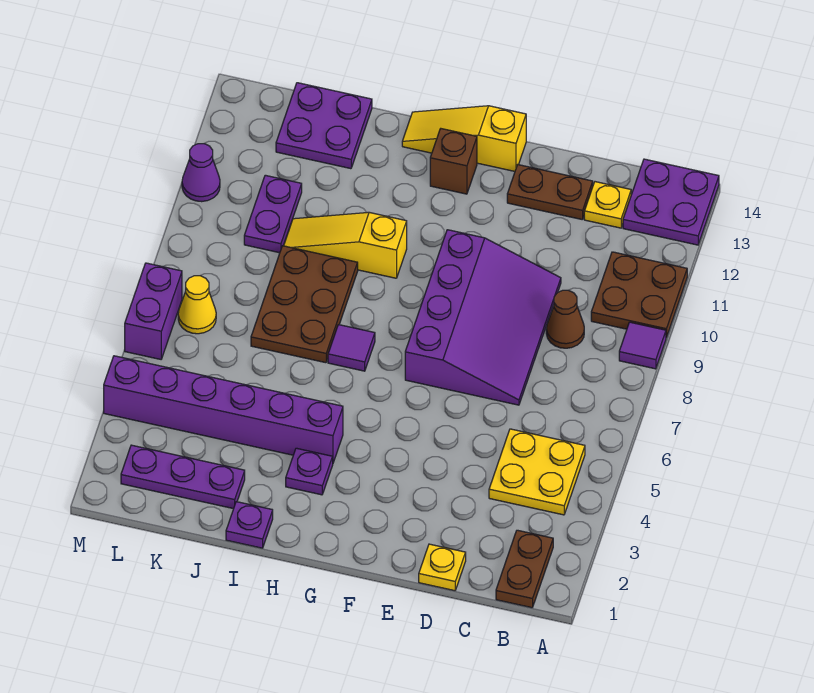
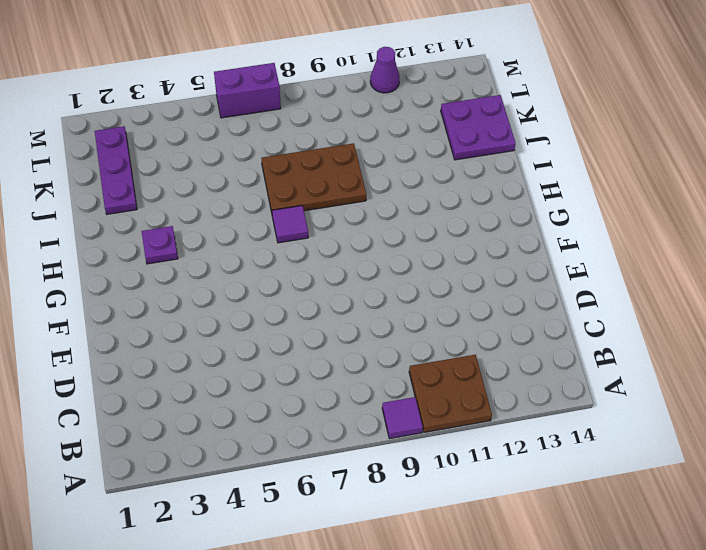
none -> purple plate A13:B14 level 1
none -> brown plate B1:B2 level 1
none -> yellow plate B4:C5 level 1

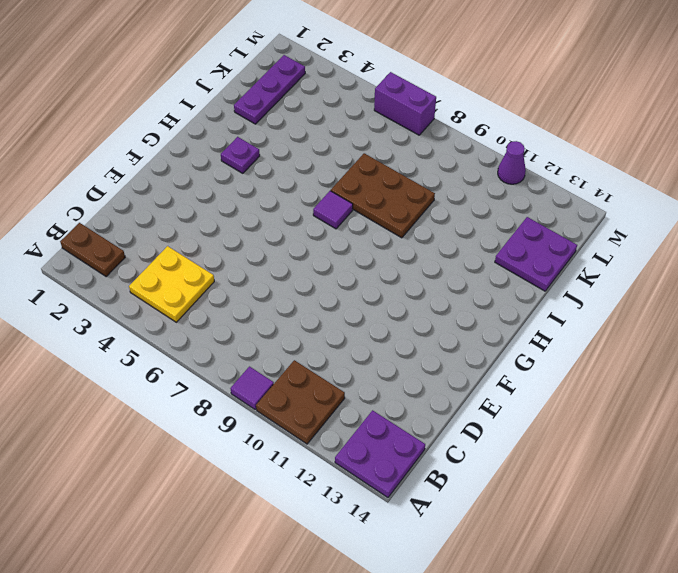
none -> brown cone C9 level 1
none -> yellow plate C13 level 1
none -> yellow plate D1 level 1

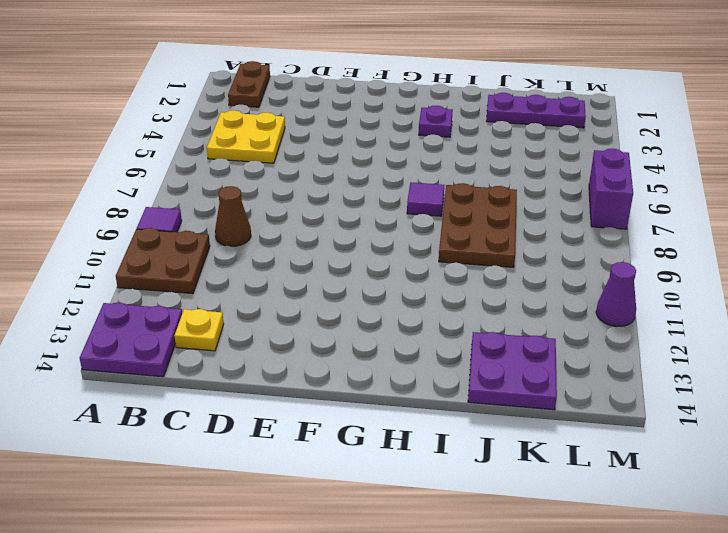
none -> yellow plate D1 level 1
none -> purple slope D7:F10 level 1 top F
none -> brown plate D13:E13 level 1

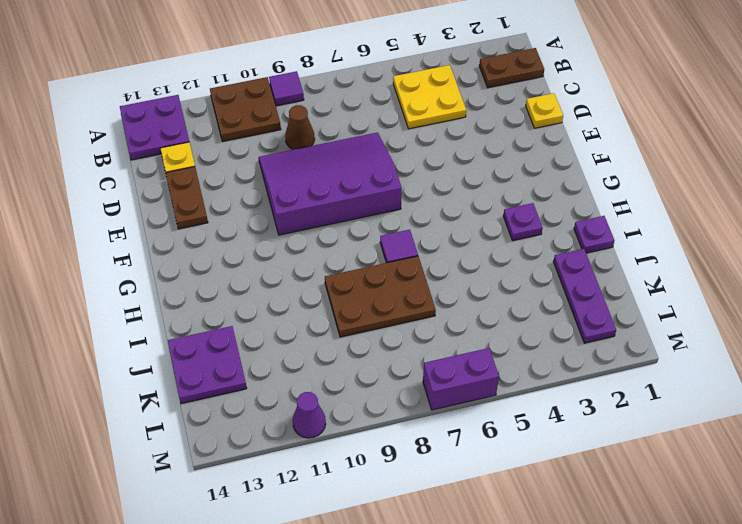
none -> yellow slope F14:H14 level 1 top F
none -> brown brick G13 level 1
none -> purple brick H4:M4 level 1

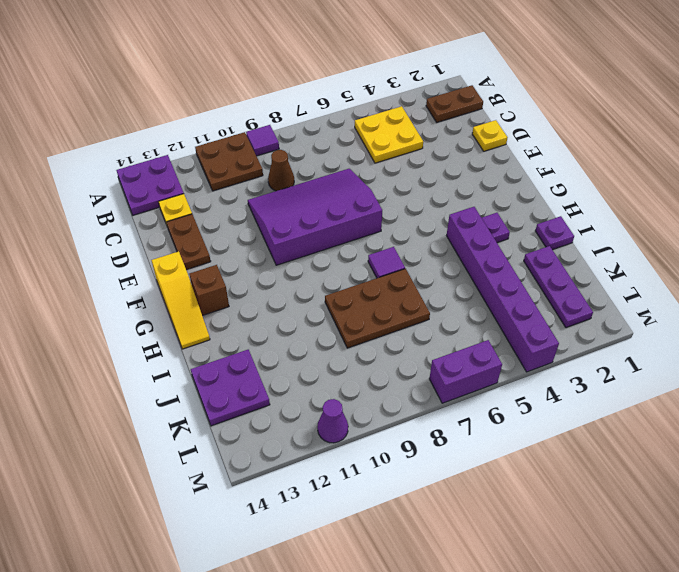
none -> yellow slope H10:J10 level 1 top H
none -> purple plate K10:K11 level 1
none -> yellow cone L7 level 1

